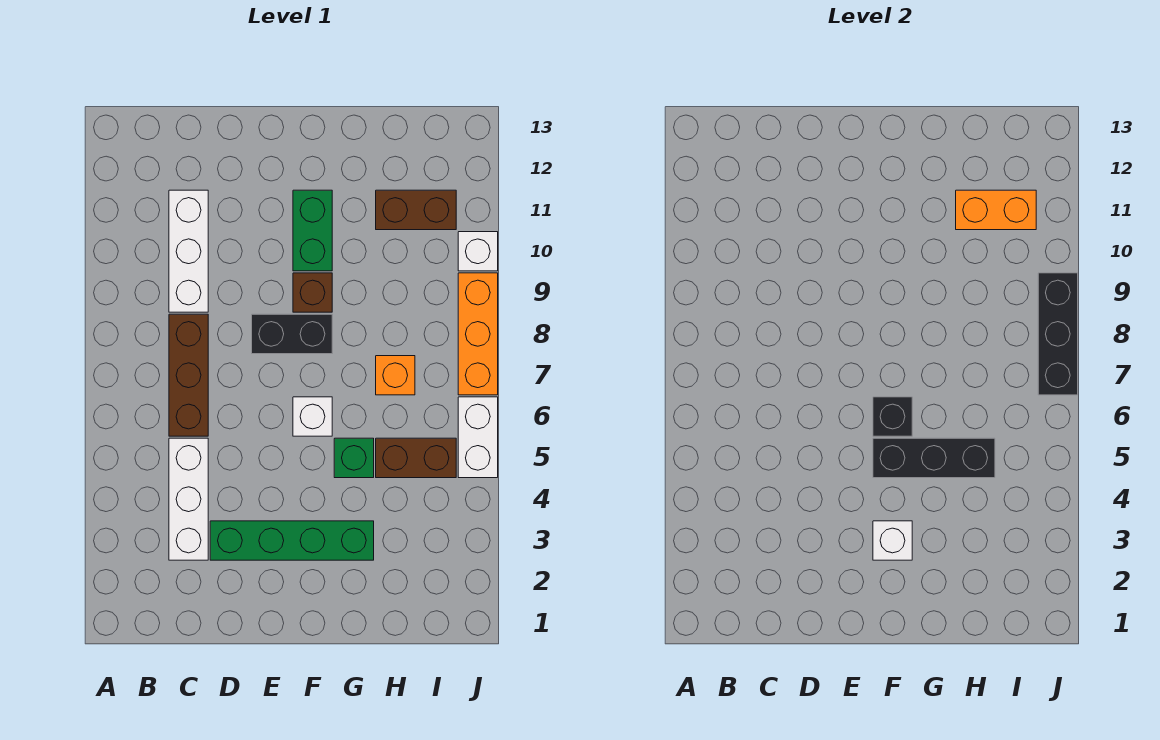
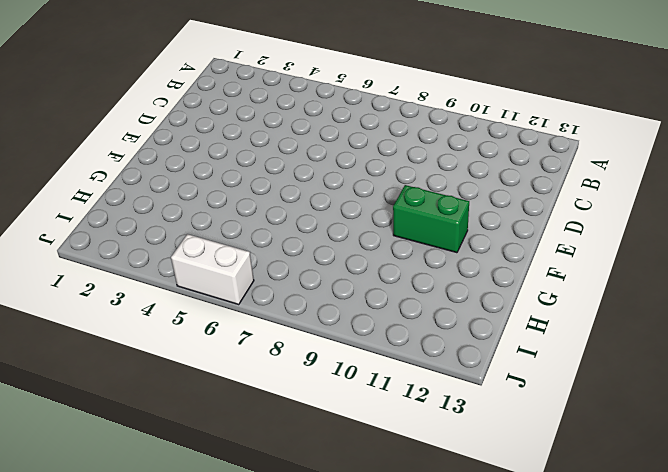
none -> white brick C3:C5 level 1
none -> brown brick C6:C8 level 1
none -> white brick C9:C11 level 1

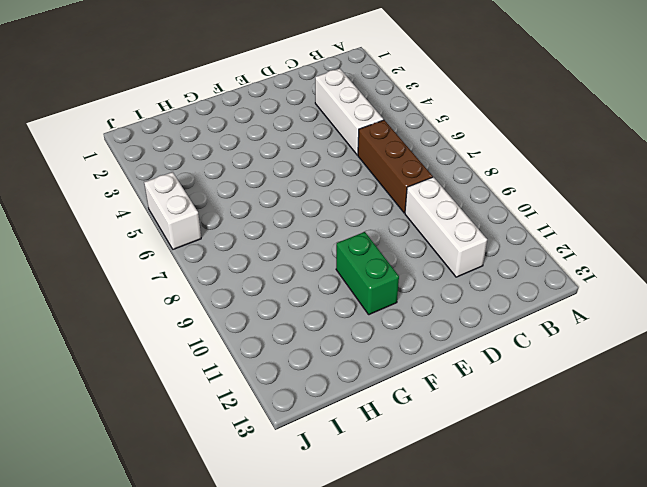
none -> green brick D3:G3 level 1
none -> black brick E8:F8 level 1
none -> white brick F6 level 1

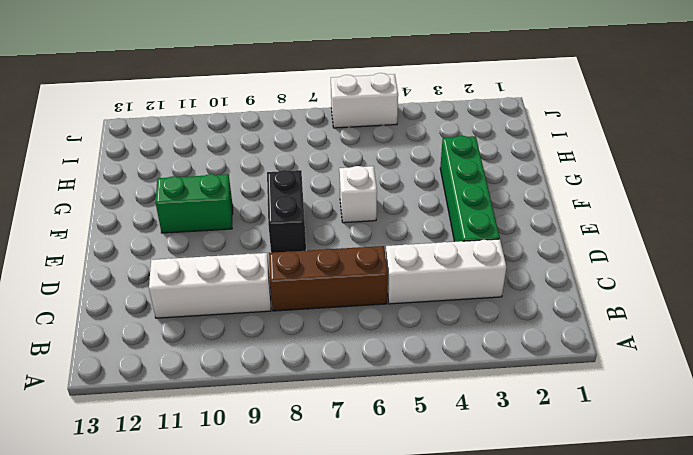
none -> brown brick F9 level 1
none -> green brick G5 level 1
none -> brown brick H5:I5 level 1

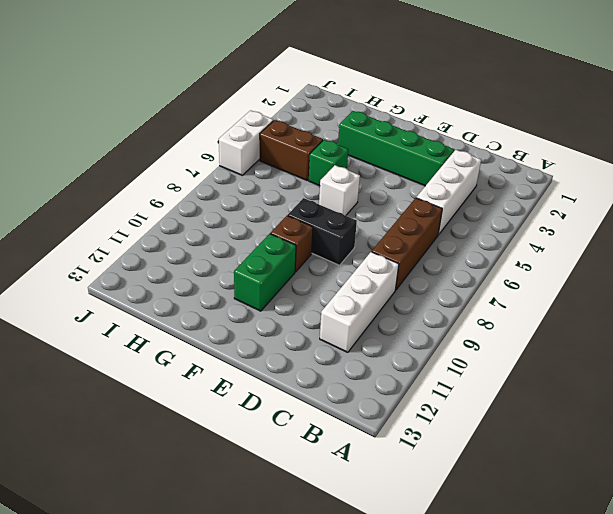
none -> orange brick H7 level 1
none -> brown brick H11:I11 level 1
none -> orange brick J7:J9 level 1

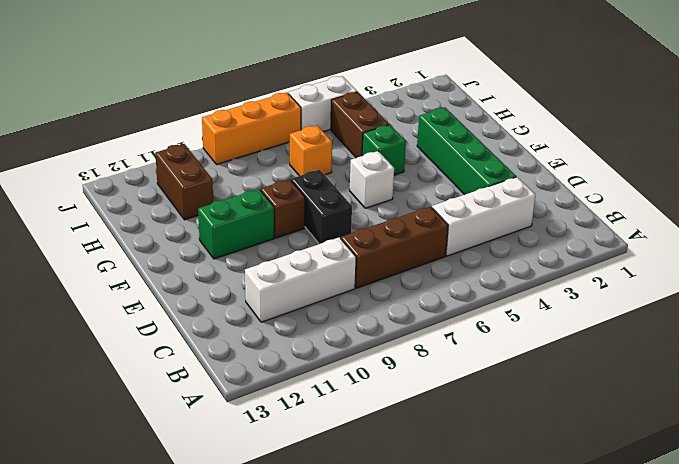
none -> white brick J10 level 1
none -> white brick F3 level 2
none -> black brick F5:H5 level 2

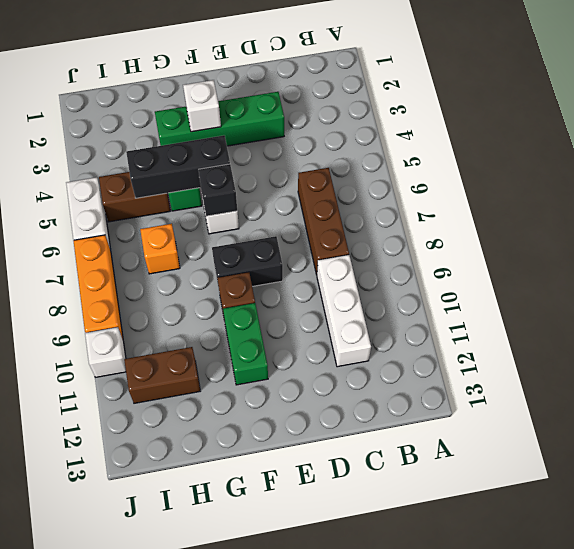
none -> white brick C3:C5 level 1
none -> orange brick H11:I11 level 2
none -> black brick J7:J9 level 2

